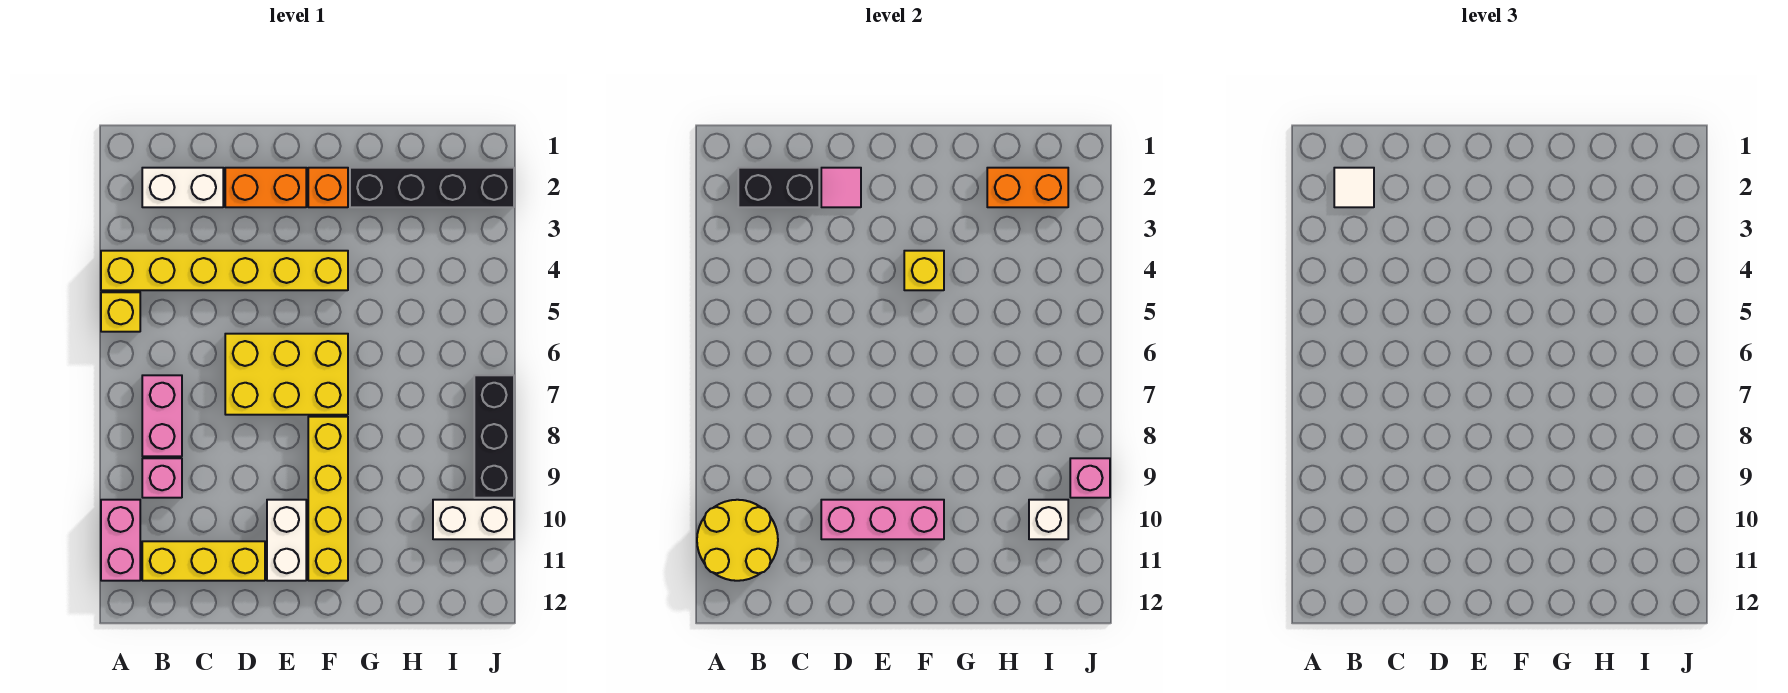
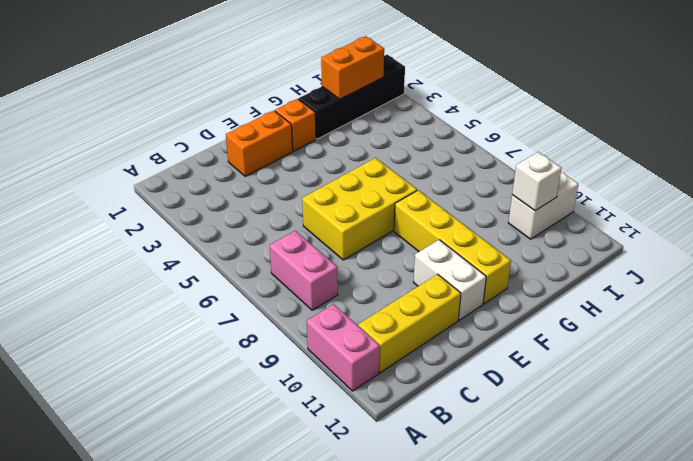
none -> yellow brick A4:F4 level 1
none -> yellow brick A5 level 1
none -> white brick B2:C2 level 1

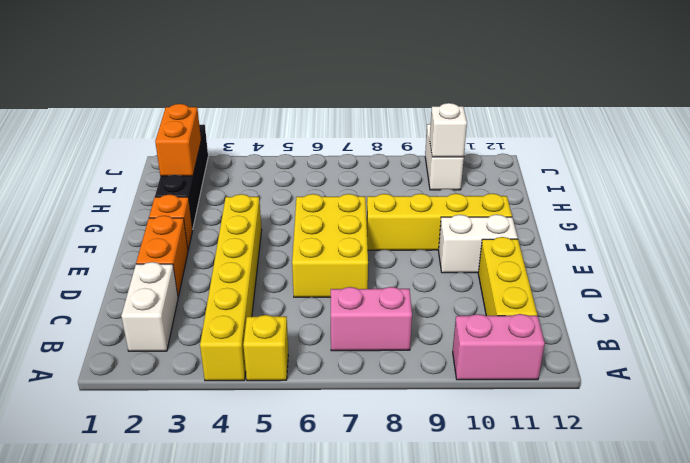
none -> pink brick B9 level 1
none -> black brick J7:J9 level 1
none -> yellow round brick A10:B11 level 2

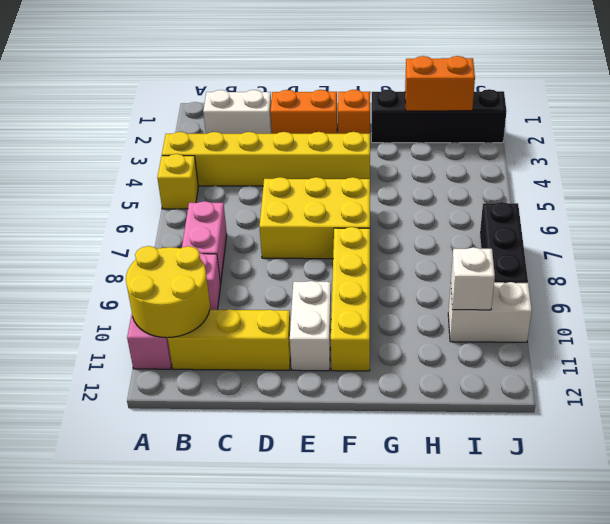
none -> black brick B2:C2 level 2
none -> pink tile D2 level 2
none -> pink brick D10:F10 level 2

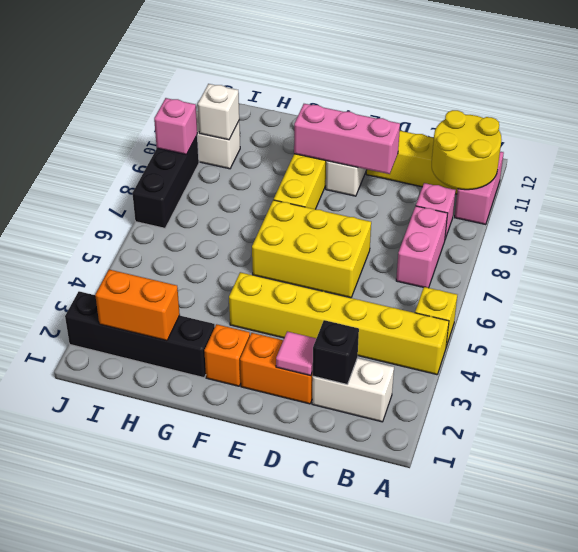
black brick C2 level 2 -> black brick B2:C2 level 2
none -> yellow brick F4 level 2
none -> white tile B2 level 3

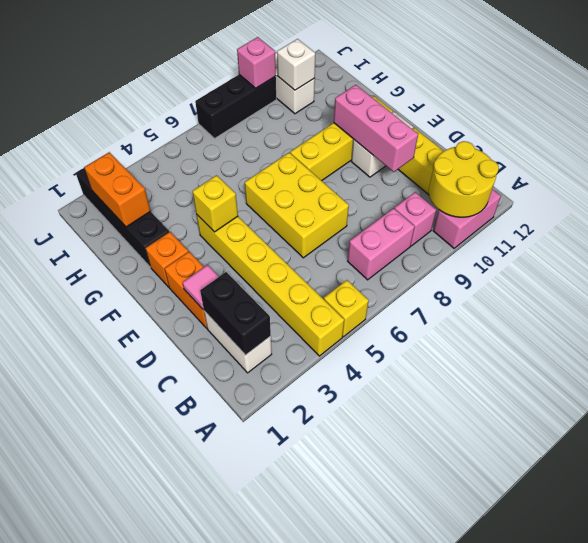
none -> white tile B2 level 3

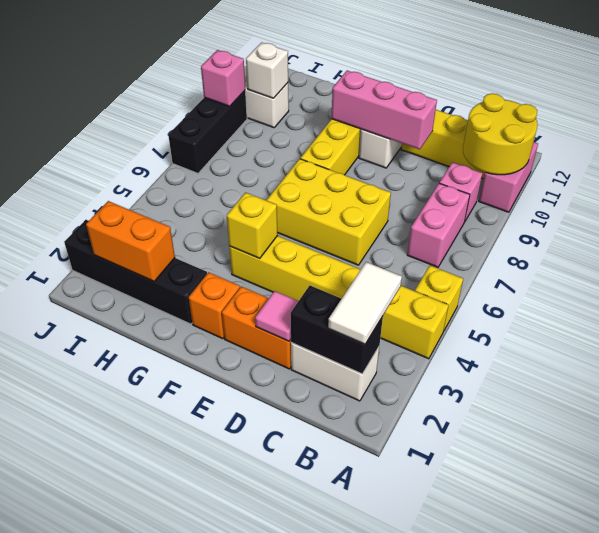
white tile B2:B3 level 3 -> white tile B2 level 3

